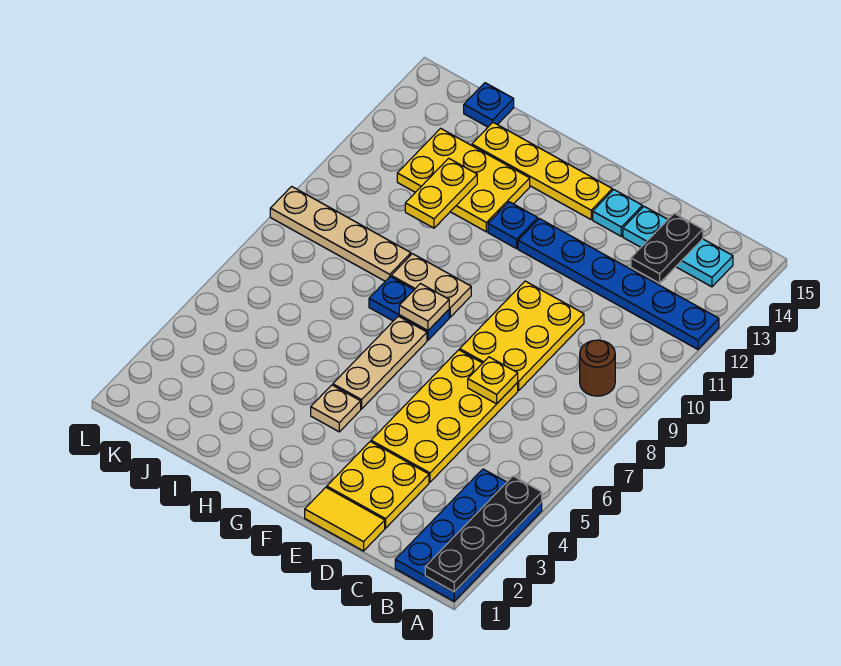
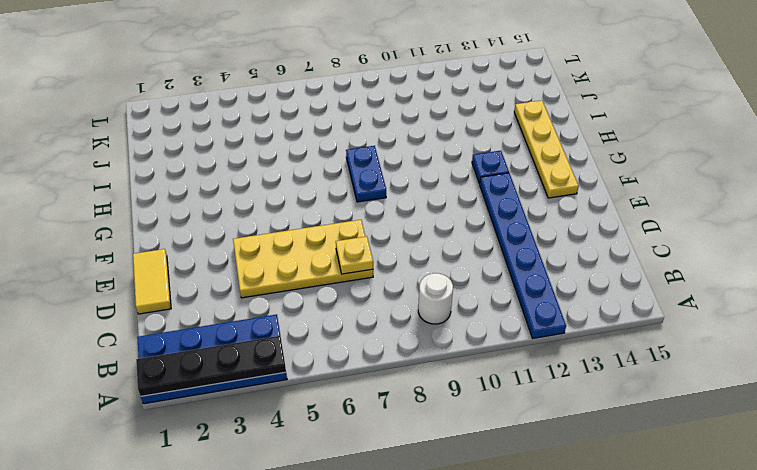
white round brick B9 level 1 -> brown round brick B9 level 1
none -> cyan plate B14:D14 level 1
none -> yellow plate D2:E3 level 1
none -> yellow plate D8:E10 level 1

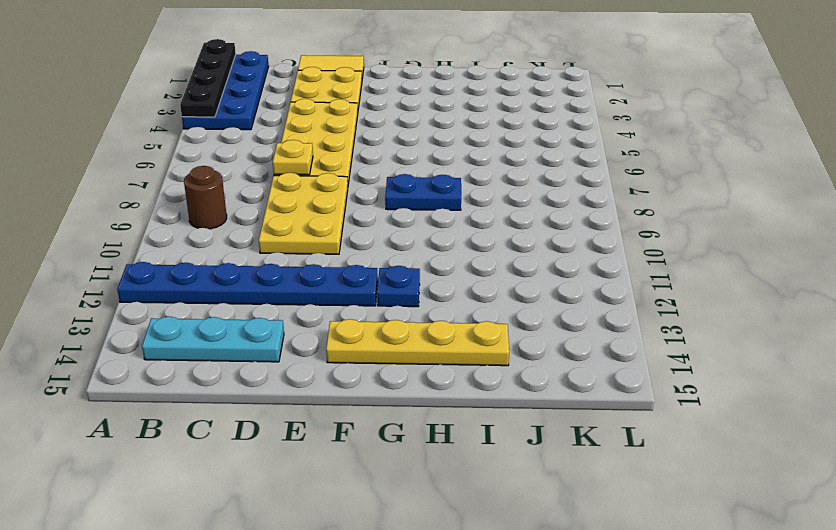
none -> cyan plate E14 level 1
none -> tan plate G4 level 1
none -> tan plate G5:G7 level 1

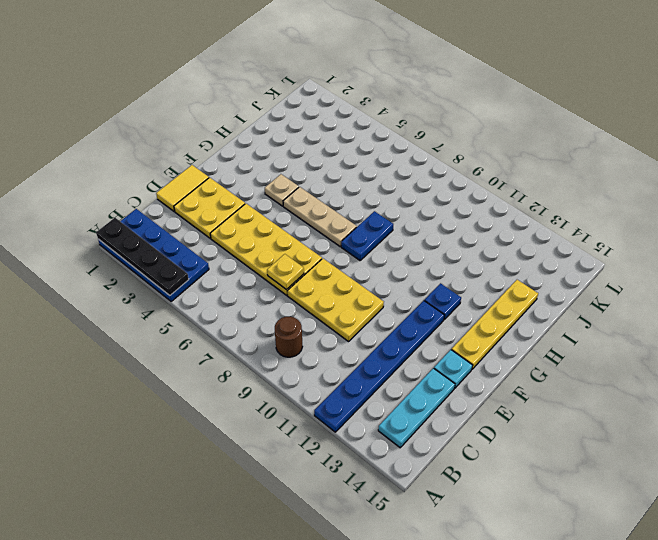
none -> tan plate G9:H9 level 1
none -> yellow plate H12:J13 level 1
none -> tan plate I9:L9 level 1

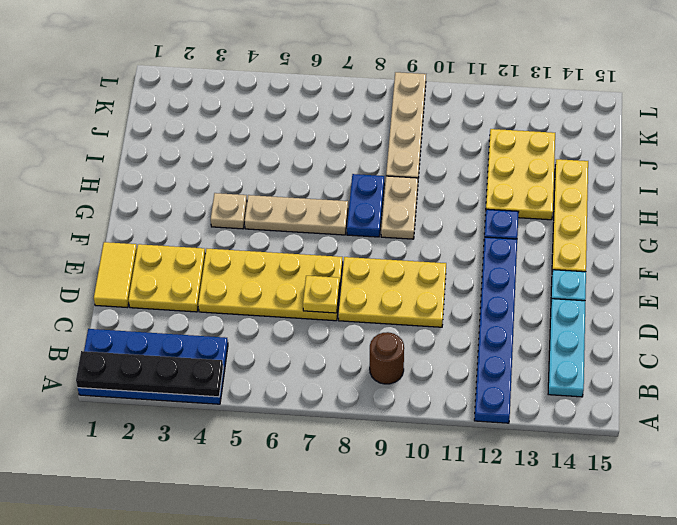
none -> blue plate J15 level 1
none -> black plate C13:C14 level 2
none -> tan plate G8 level 2

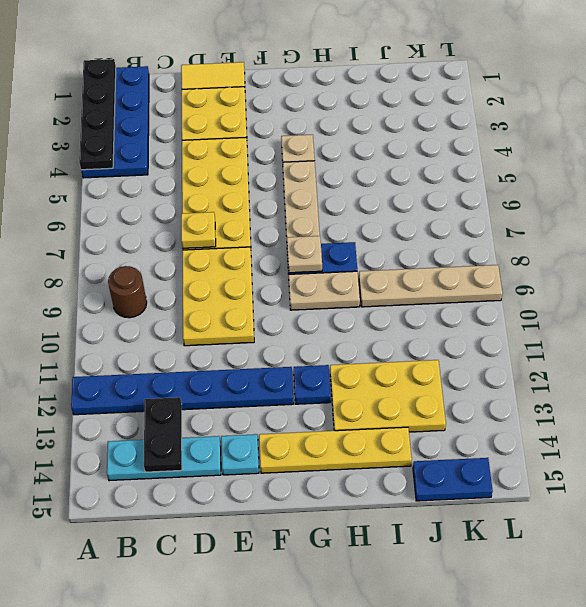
blue plate J15:K15 level 1 -> blue plate J15 level 1
none -> yellow plate I11:I12 level 2

